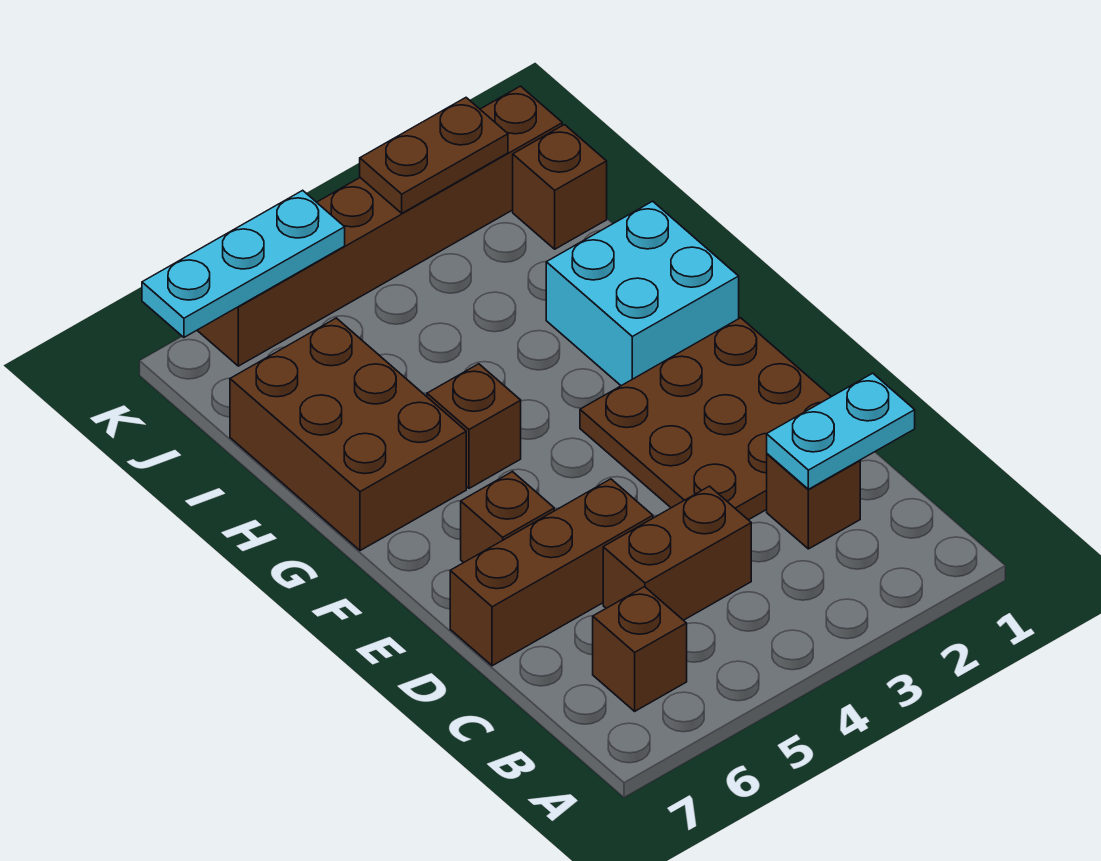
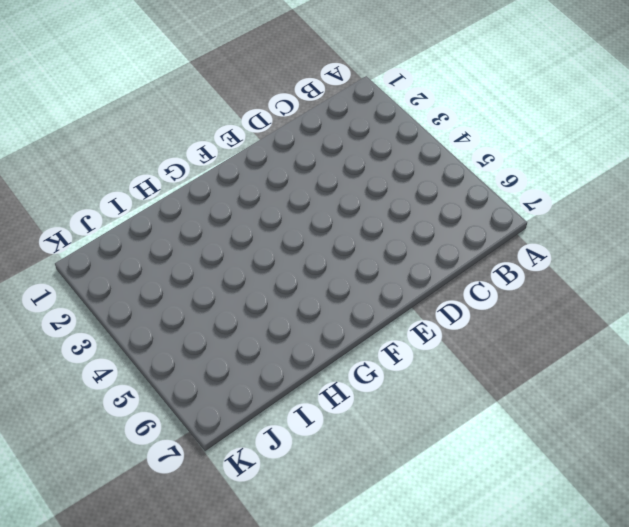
none -> brown brick B6 level 1
none -> brown brick C2 level 1
none -> brown brick C4:C5 level 1

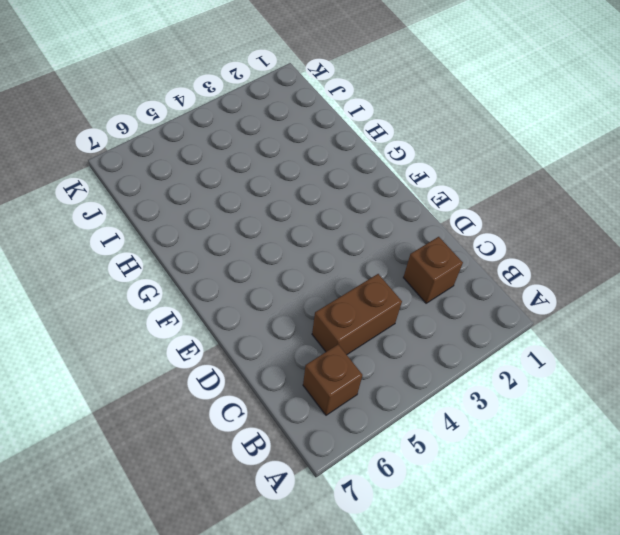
none -> brown plate D1:F3 level 1
none -> brown brick D5:D7 level 1
none -> brown brick E6 level 1

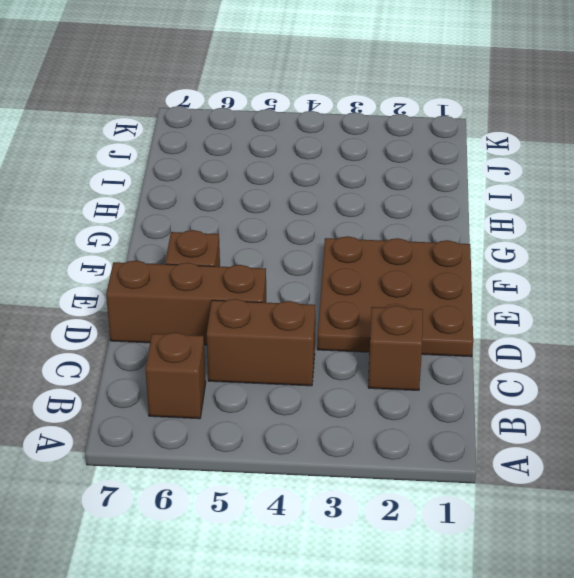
none -> cyan brick G1:H2 level 1
none -> brown brick G5 level 1
none -> brown brick G6:I7 level 1

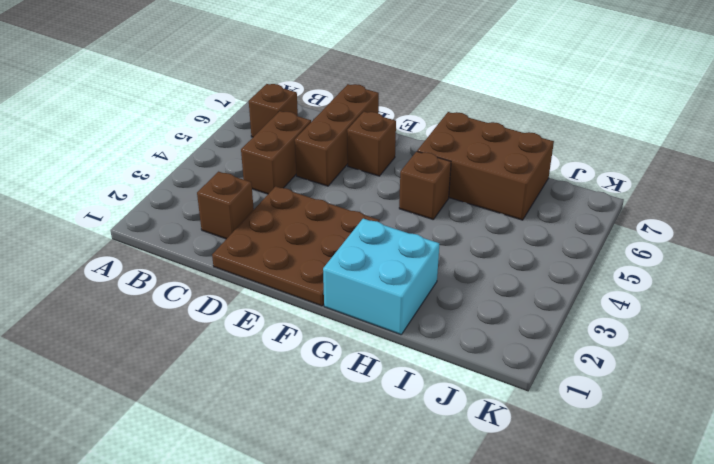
none -> brown brick J1 level 1
none -> brown brick K1:K6 level 1
none -> cyan plate C1:C2 level 2

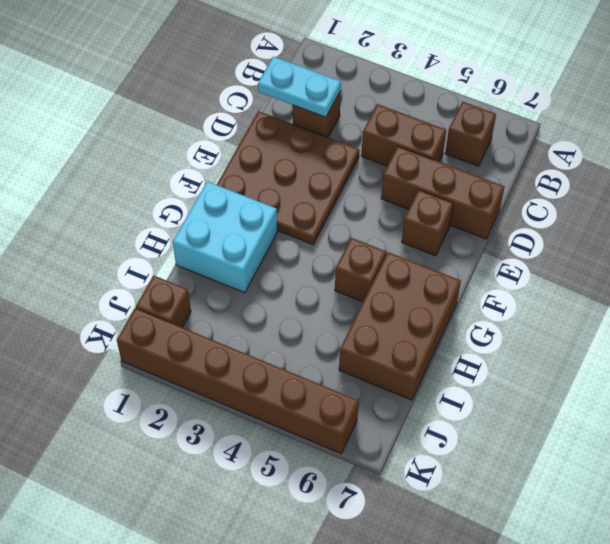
none -> brown plate K2:K3 level 2
none -> cyan plate K5:K7 level 2

